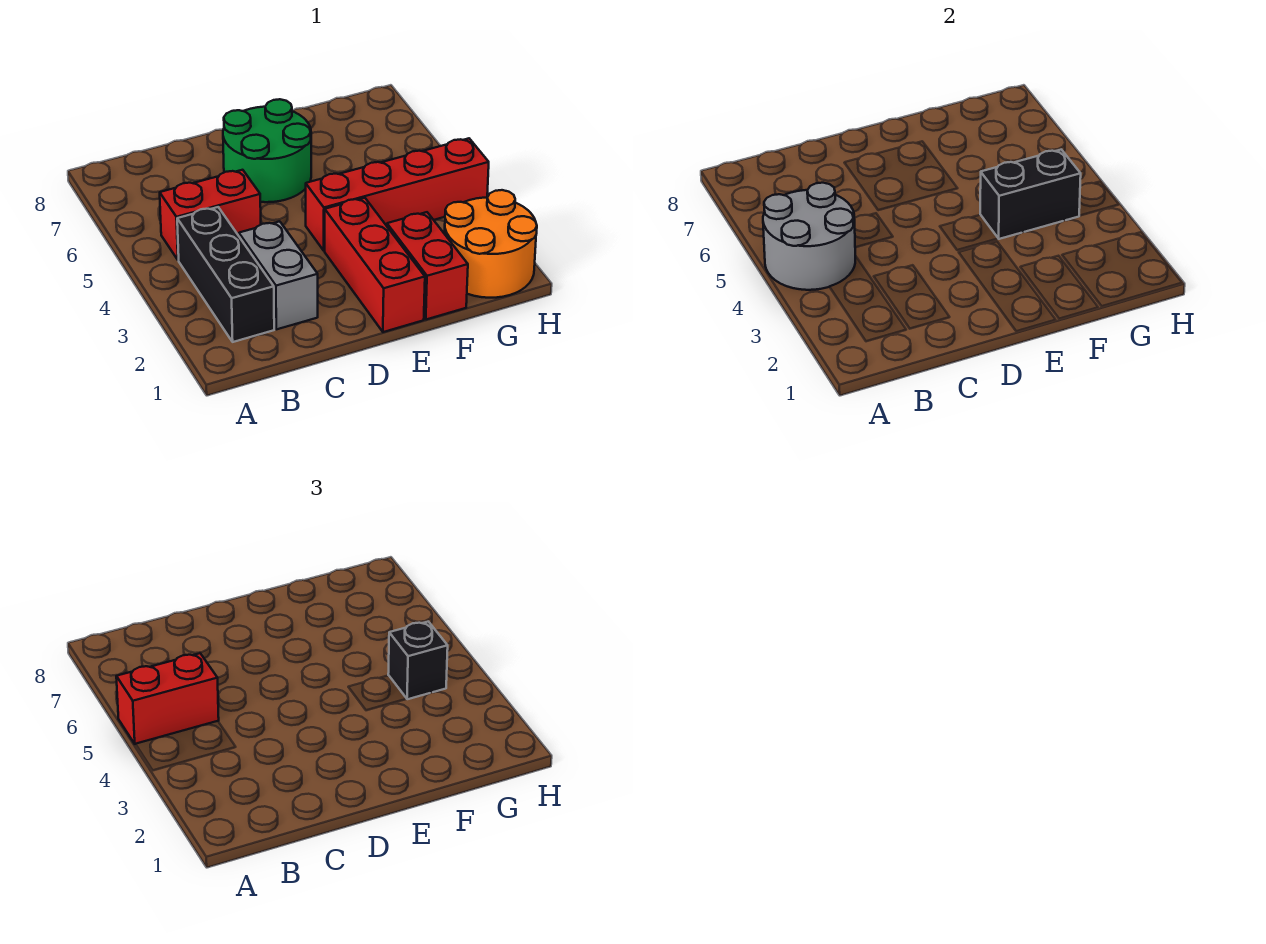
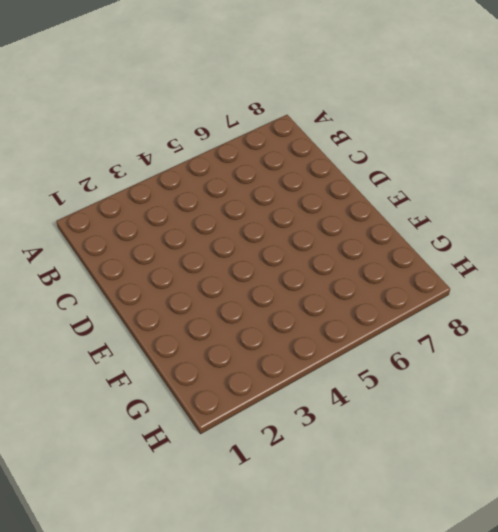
none -> black brick B2:B4 level 1
none -> red brick B5:C5 level 1
none -> grey brick C2:C3 level 1

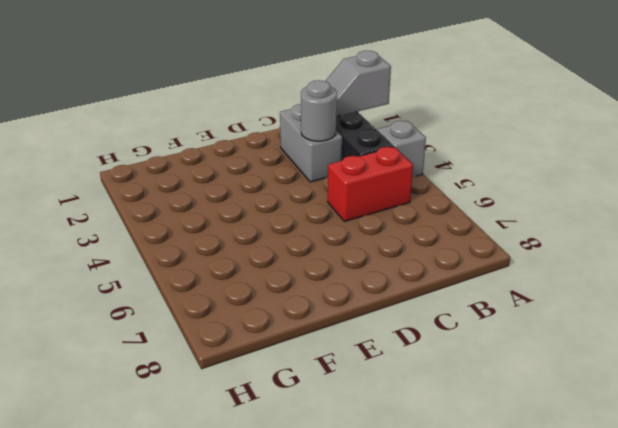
grey slope A2:B2 level 2 top A -> none
grey brick A4 level 1 -> none
grey round brick C3 level 2 -> none
none -> green round brick D6:E7 level 1
none -> red brick E1:E3 level 1
none -> red brick E4:H4 level 1

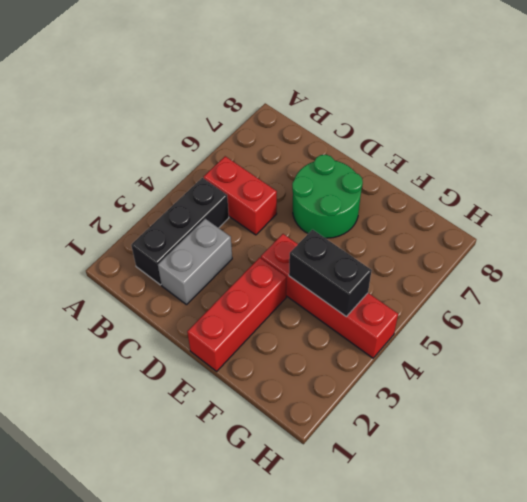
none -> red brick F1:F2 level 1
none -> orange round brick G1:H2 level 1
none -> grey round brick A4:B5 level 2

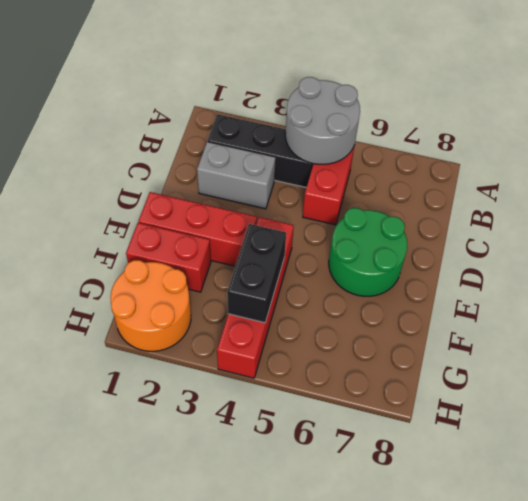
none -> red brick A5:B5 level 3
none -> black brick G4 level 3

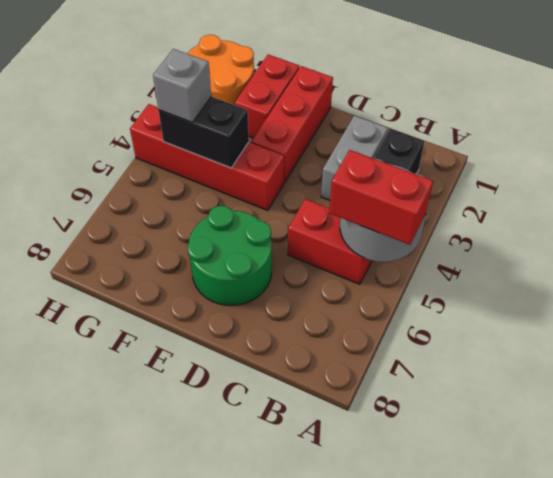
grey brick G4 level 3 -> black brick G4 level 3

